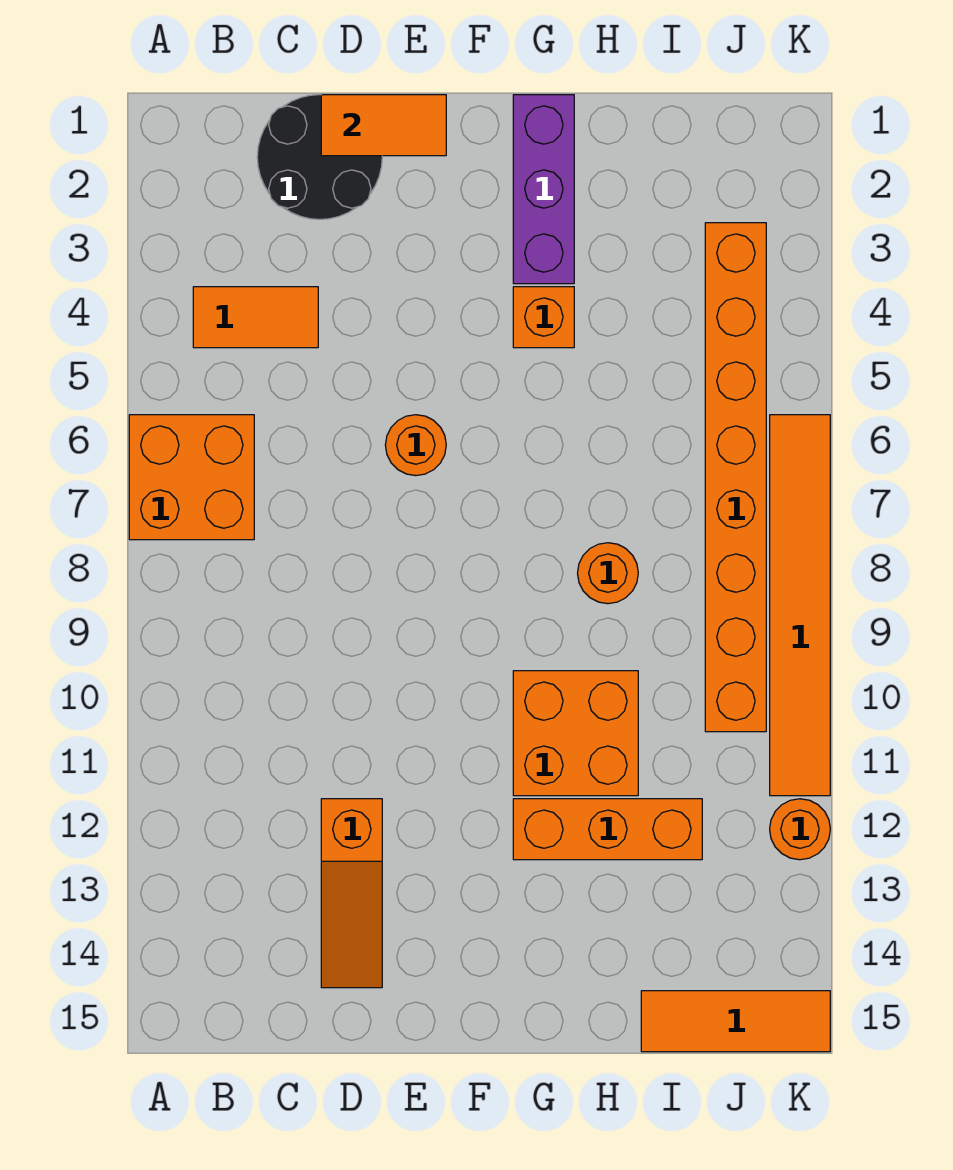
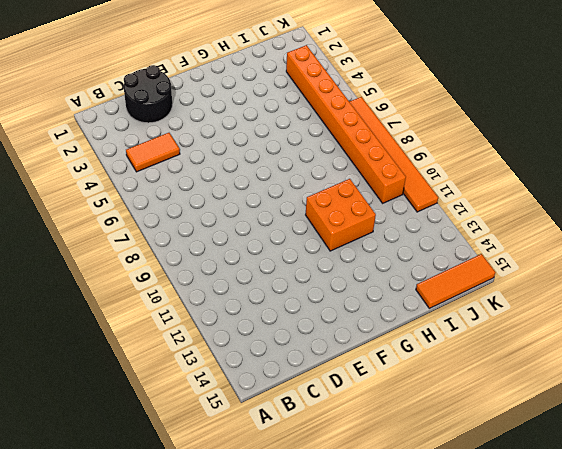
none -> orange brick A6:B7 level 1
none -> orange slope D12:D14 level 1 top 12
none -> orange round brick E6 level 1

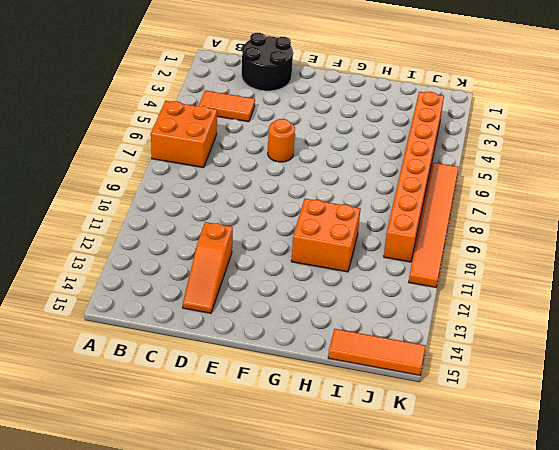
none -> purple brick G1:G3 level 1
none -> orange brick G4 level 1
none -> orange brick G12:I12 level 1

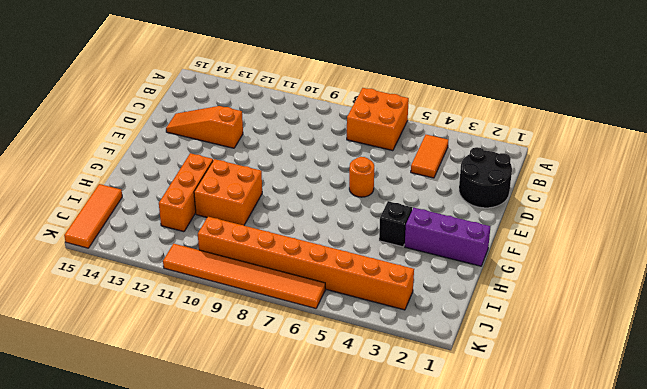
black brick G4 level 1 -> orange brick G4 level 1
none -> orange round brick H8 level 1
none -> orange round brick K12 level 1
none -> orange tile D1:E1 level 2

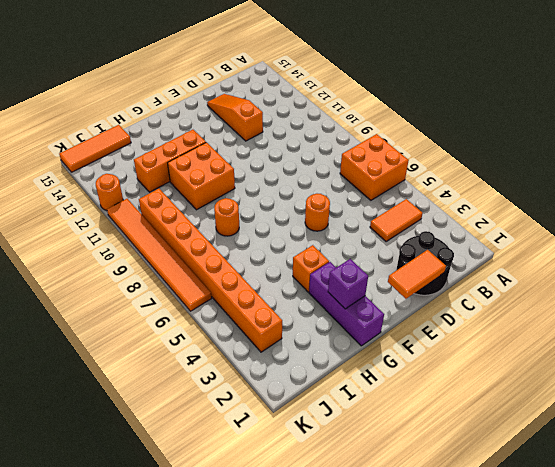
purple brick G2 level 2 -> none

